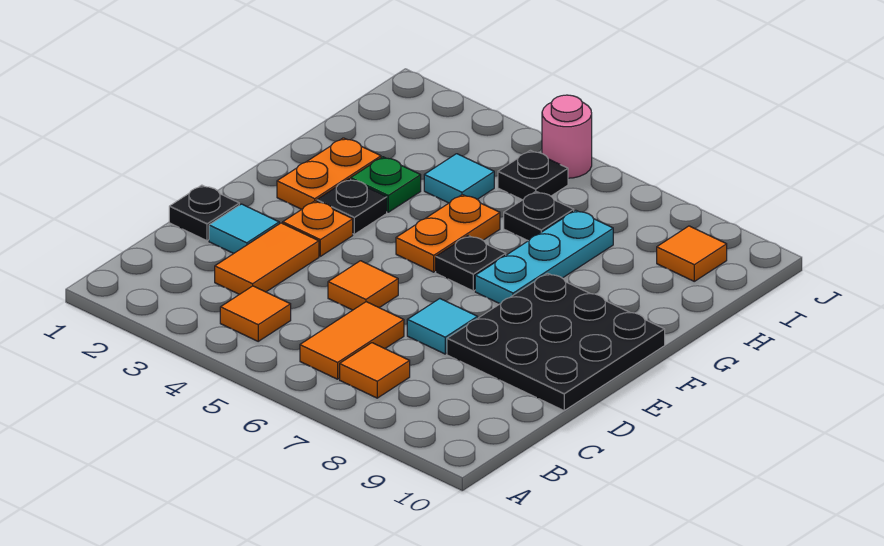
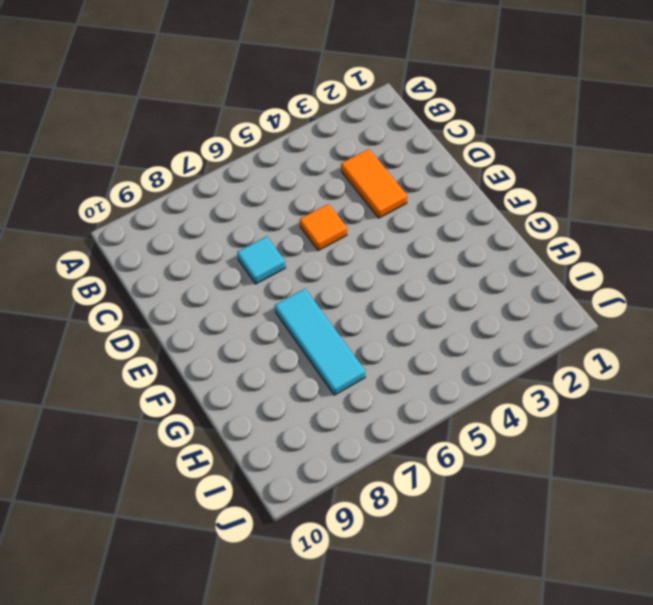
cyan tile F7:H7 level 1 -> cyan plate F7:H7 level 1
none -> orange tile B4 level 1
none -> orange tile B6:C6 level 1
none -> orange tile B7 level 1

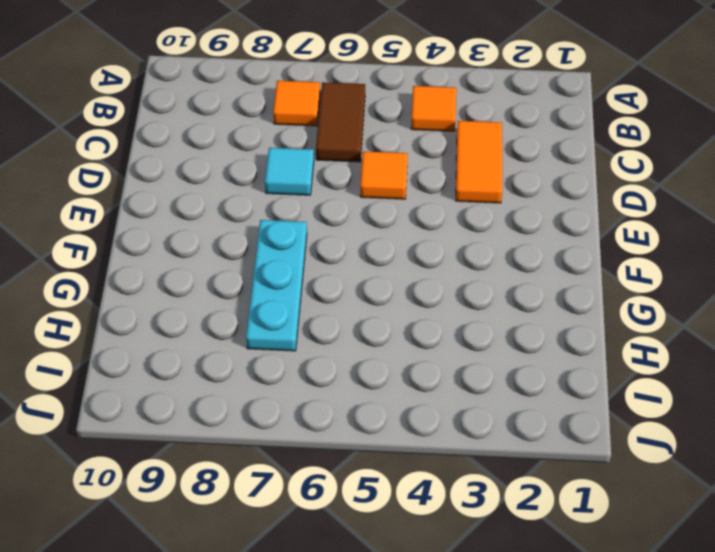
brown tile B6:C6 level 1 -> orange tile B6:C6 level 1
none -> black plate D1 level 1
none -> cyan tile D2 level 1
none -> black plate D8:F10 level 1

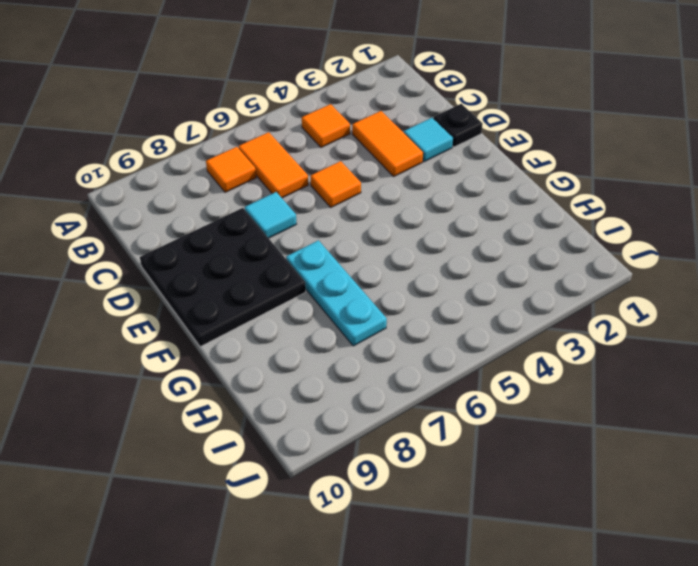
none -> orange plate E3 level 1
none -> orange plate F2:G2 level 1
none -> black plate F3 level 1

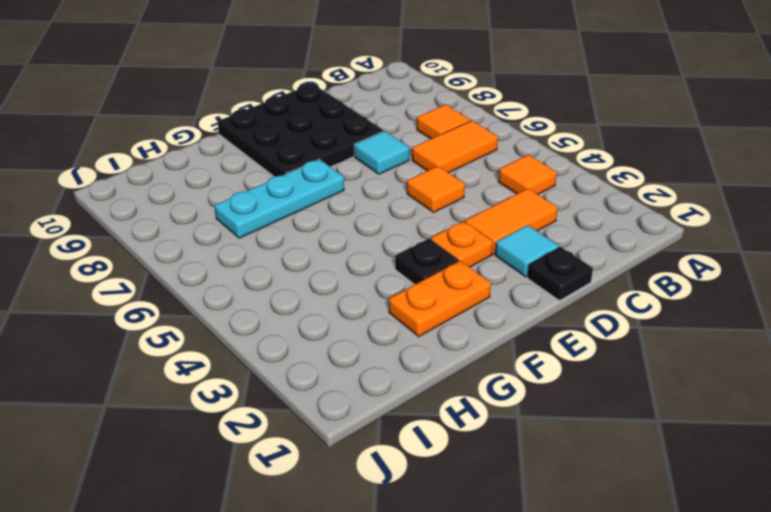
none -> orange plate F5:G5 level 1
none -> black plate F6 level 1
none -> green plate G3 level 1

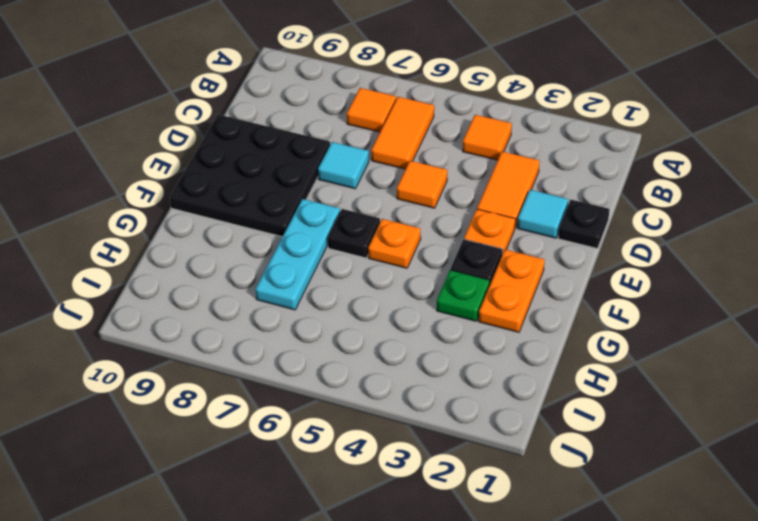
orange plate F5 level 1 -> orange plate F5:G5 level 1
none -> cyan tile H4 level 1
none -> black plate H6 level 1
none -> black plate I5 level 1

